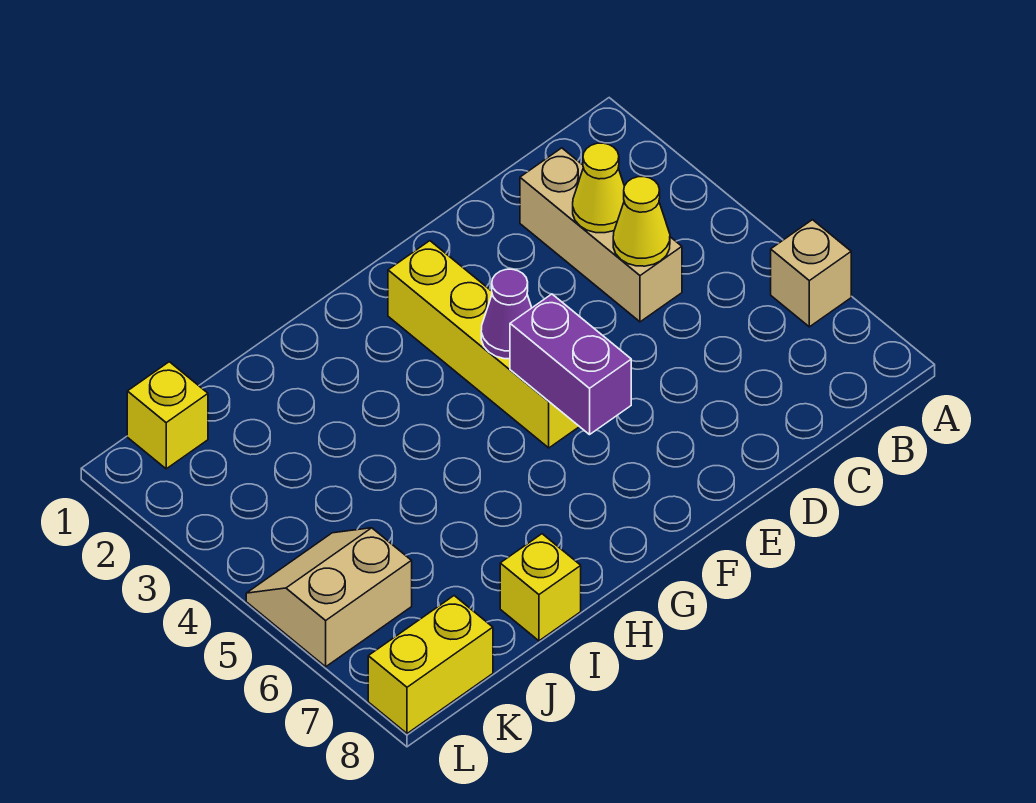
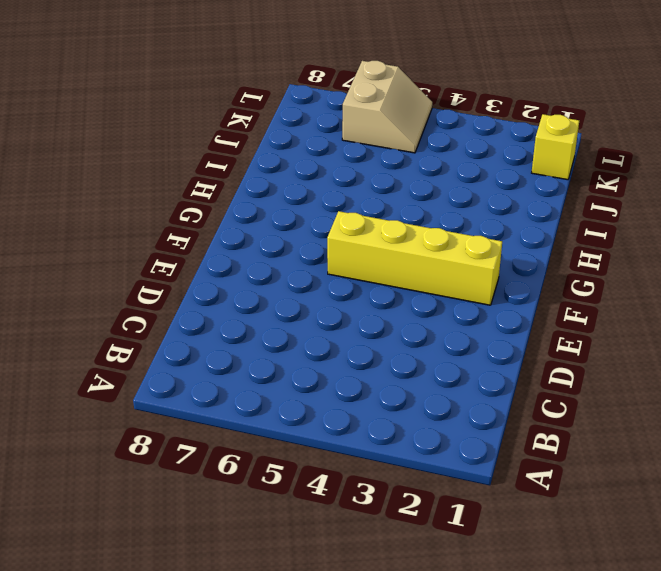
none -> tan brick A6 level 1
none -> tan brick C2:C4 level 1

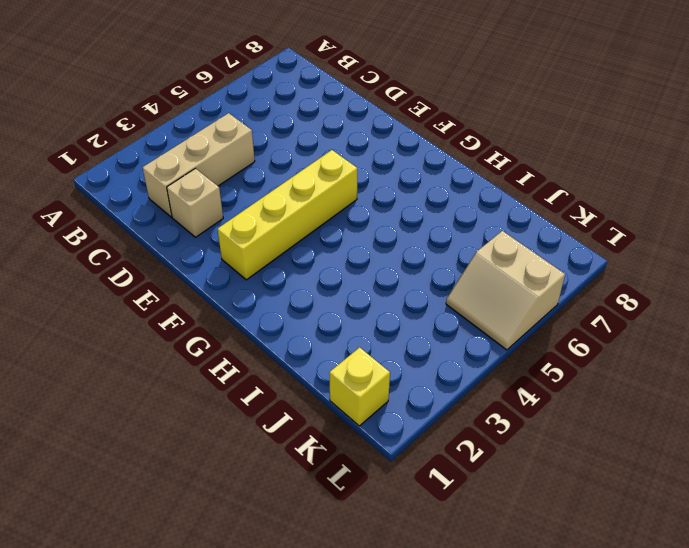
tan brick D2 level 1 -> tan brick A6 level 1
none -> yellow brick I8 level 1
none -> yellow brick K8:L8 level 1

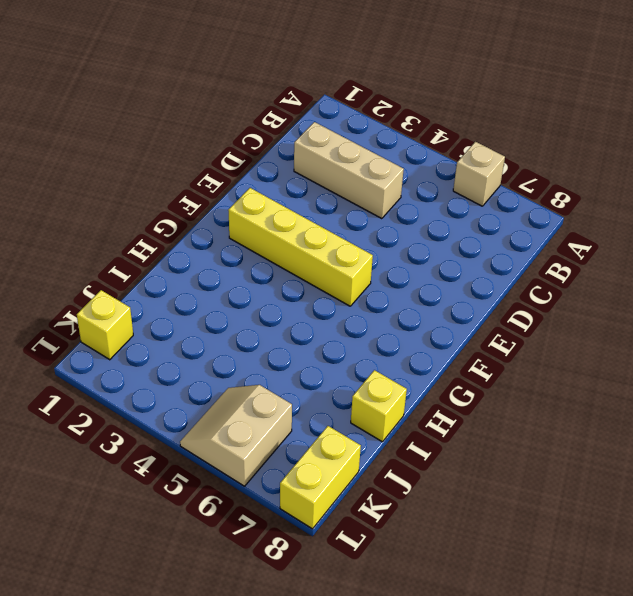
none -> yellow cone C3 level 2
none -> yellow cone C4 level 2

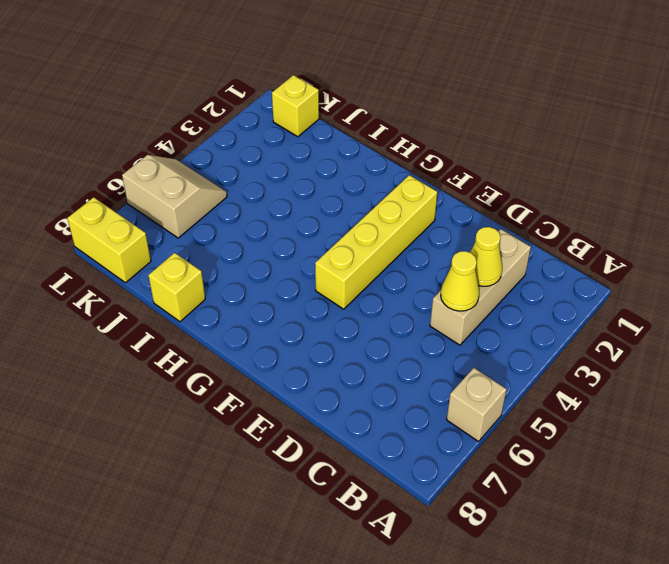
none -> purple cone F4 level 2
none -> purple brick F5:F6 level 2

